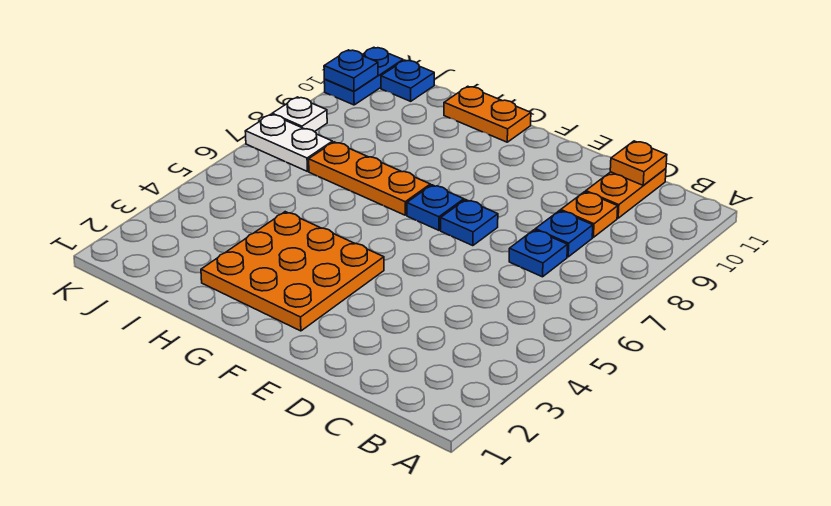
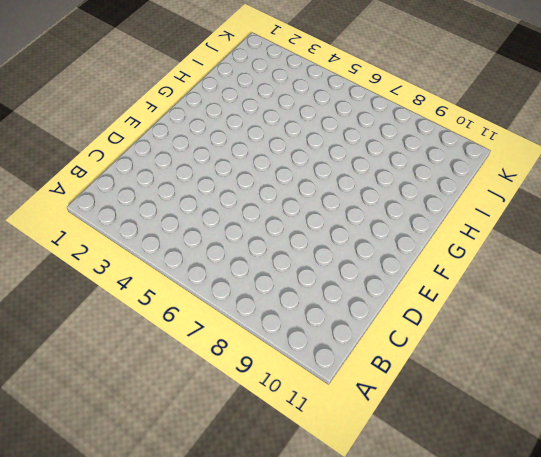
none -> blue plate C7 level 1
none -> blue plate C8 level 1
none -> orange plate C9 level 1

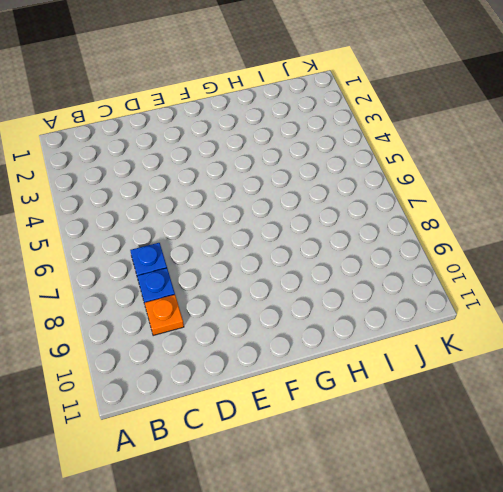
none -> orange plate C10:C11 level 1
none -> blue plate E7 level 1
none -> orange plate F2:H4 level 1

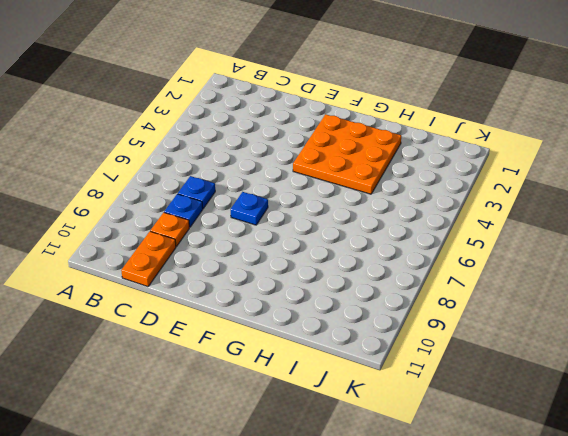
none -> blue plate F7 level 1
none -> orange plate G7:I7 level 1
none -> orange plate G11:H11 level 1

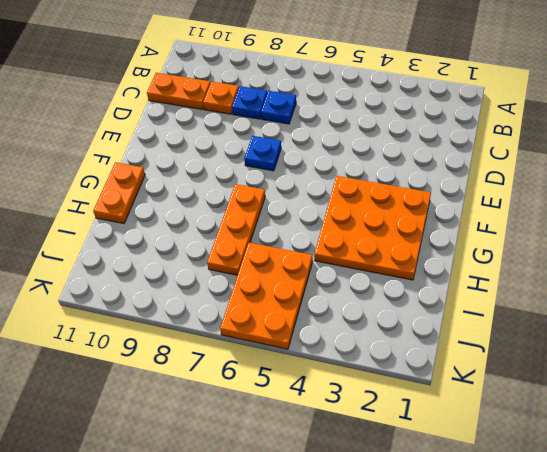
orange plate I5:K6 level 1 -> none
none -> blue plate F7 level 1
none -> white plate J7:K7 level 1
none -> blue plate J11 level 1

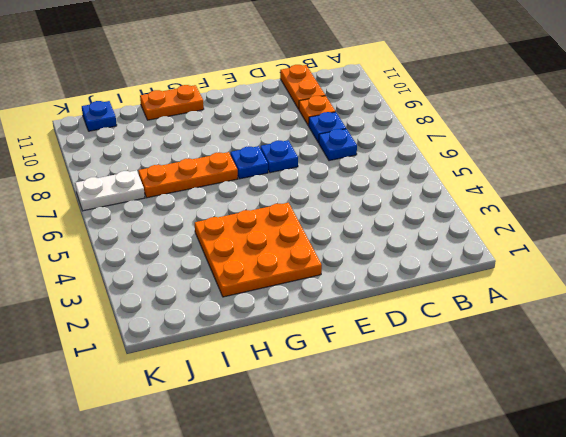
none -> white plate K8 level 1
none -> blue plate K10:K11 level 1
none -> orange plate C11 level 2

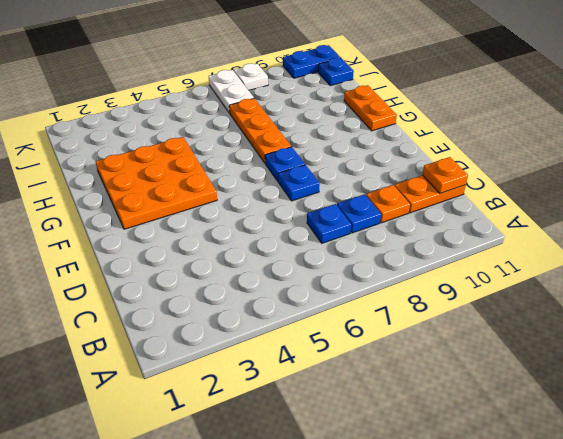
none -> blue plate K10 level 2

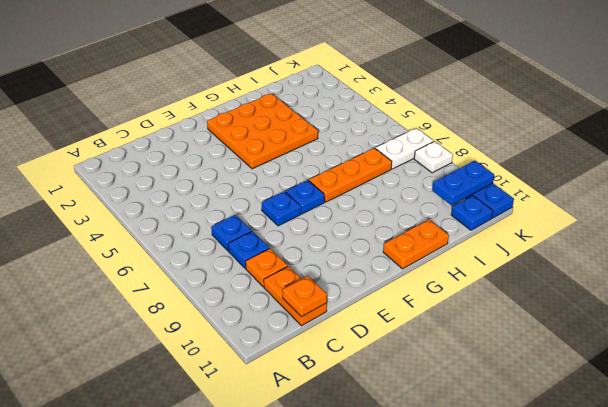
blue plate J10:K10 level 2 -> blue plate K10 level 2

